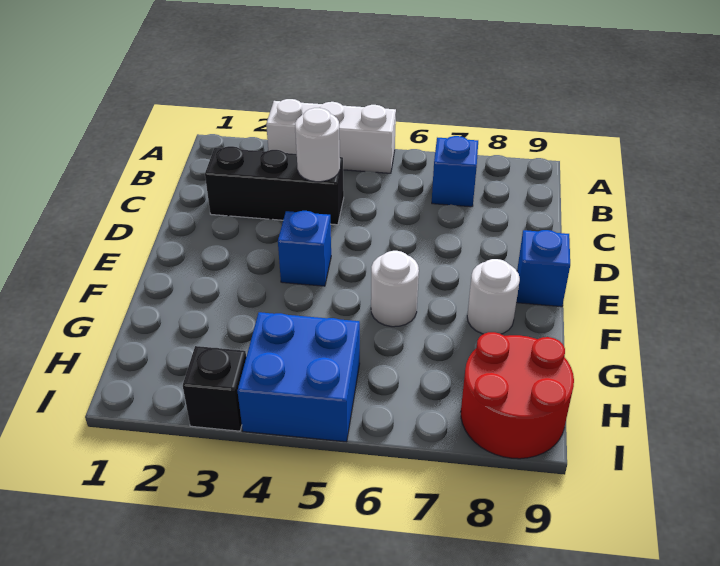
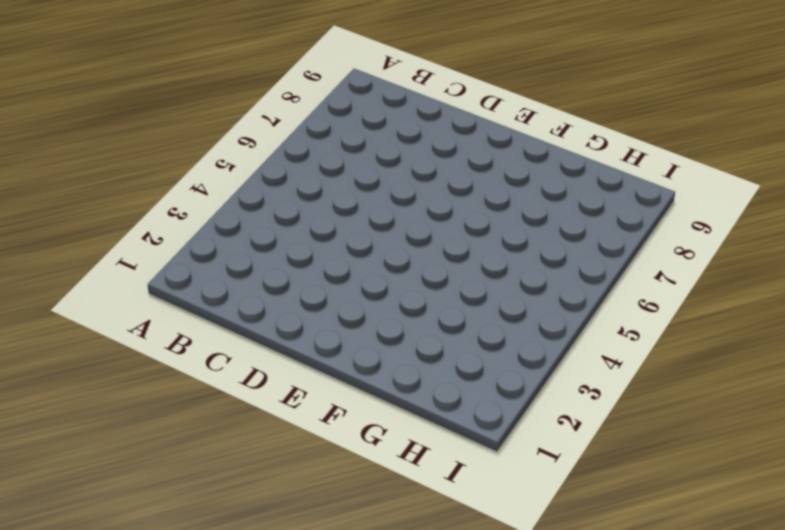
none -> white brick A3:A5 level 1
none -> blue brick B7 level 1

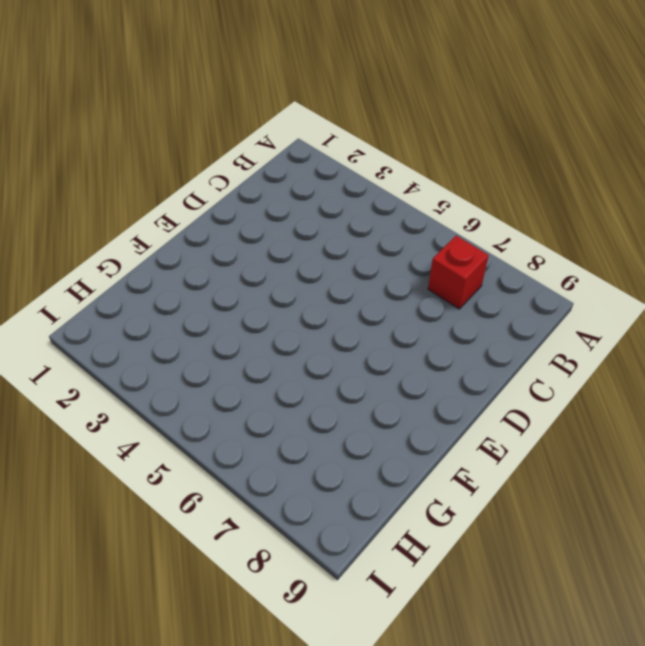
red brick B7 level 1 -> blue brick B7 level 1
none -> white brick A3:A5 level 1
none -> black brick C2:C4 level 1

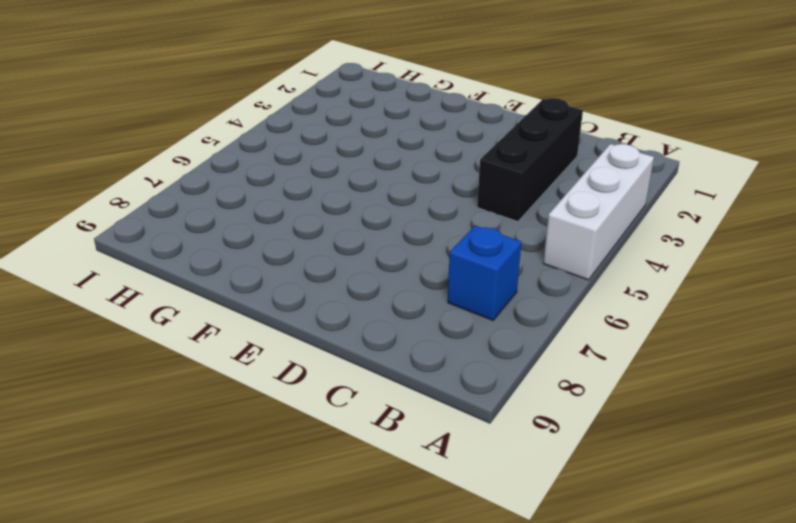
none -> blue brick E4 level 1
none -> blue brick E9 level 1

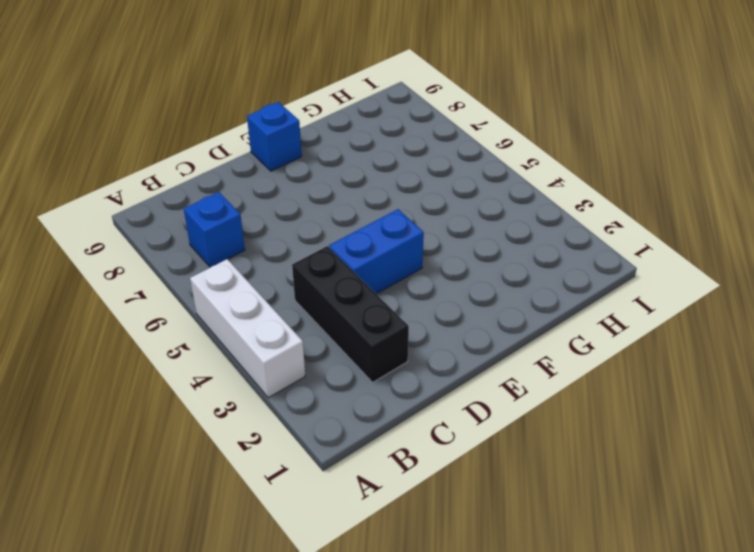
blue brick D4:E4 level 1 -> blue brick E4 level 1
none -> white round brick F6 level 1
none -> white round brick F8 level 1

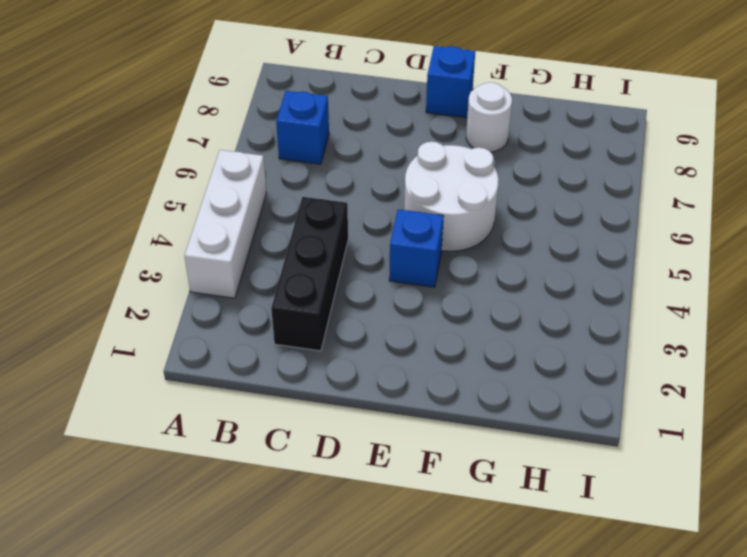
white round brick E5:F6 level 1 -> white round brick F6 level 1
none -> blue brick H4:I5 level 1
none -> red round brick H8:I9 level 1

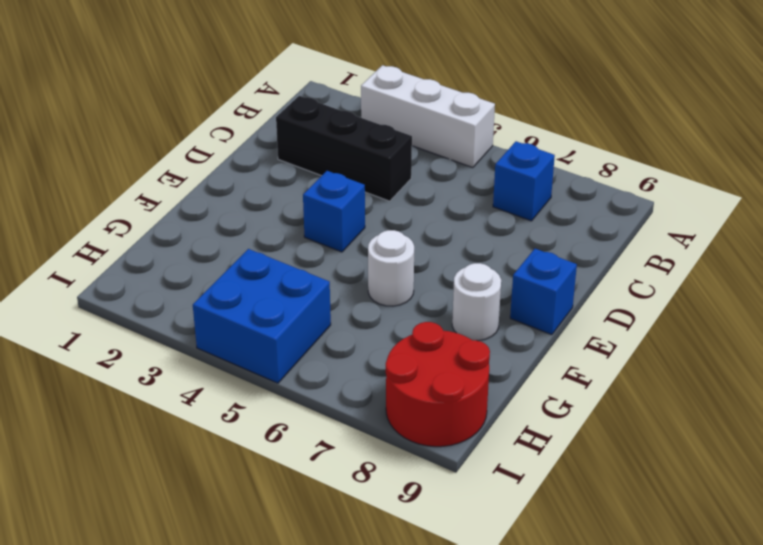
none -> black brick I3 level 1
none -> white round brick C4 level 2

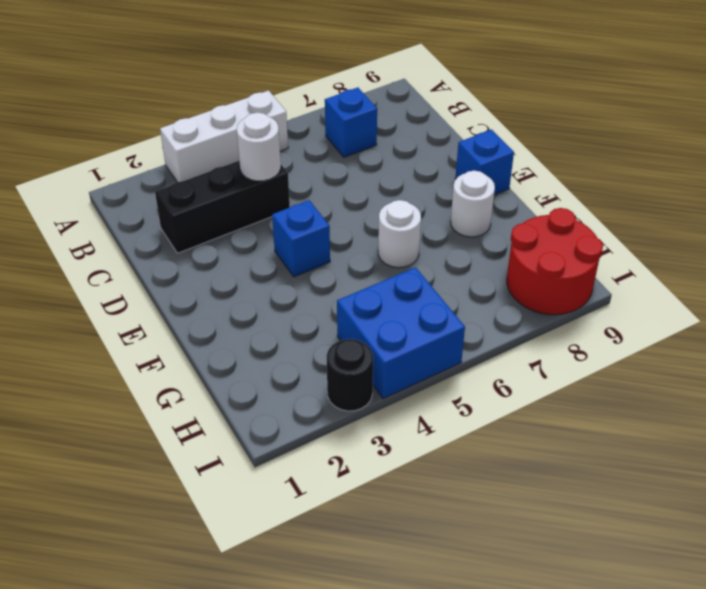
black round brick I3 level 1 -> black brick I3 level 1

